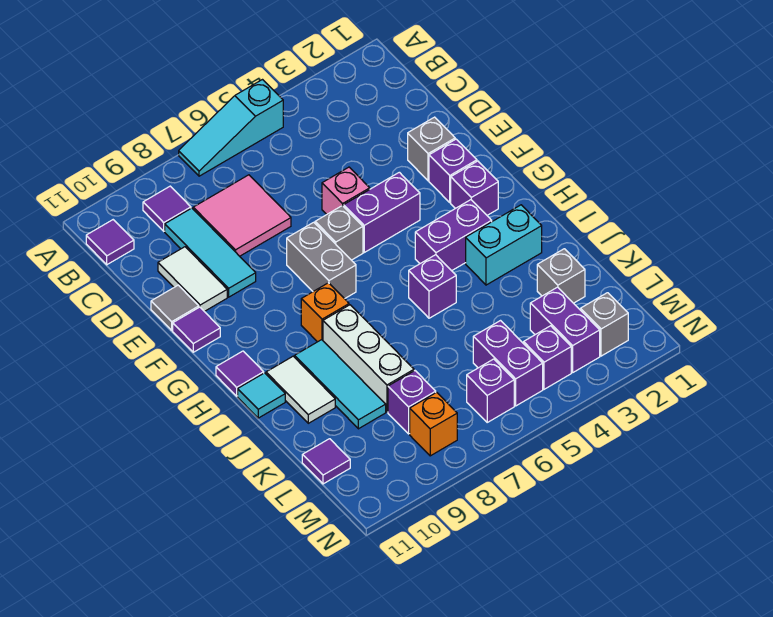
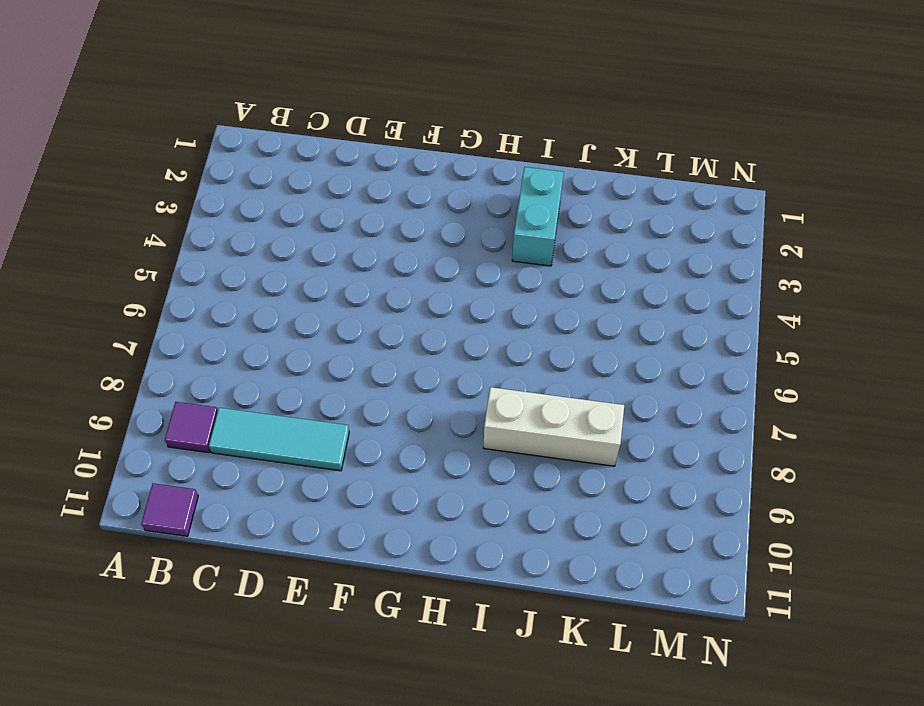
none -> cyan slope A5:A7 level 1 top 5
none -> pink tile C7:D8 level 1
none -> white tile D10:E10 level 1
none -> grey brick E2 level 1

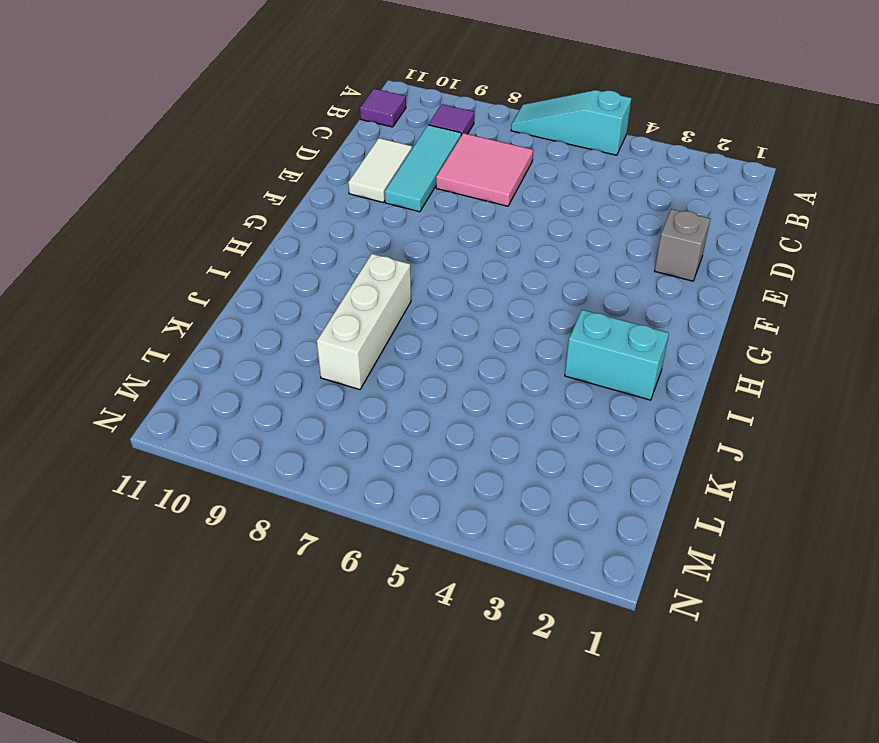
none -> pink brick E5 level 1
none -> grey tile E11 level 1
none -> purple brick F2 level 1
none -> purple brick F4:F5 level 1

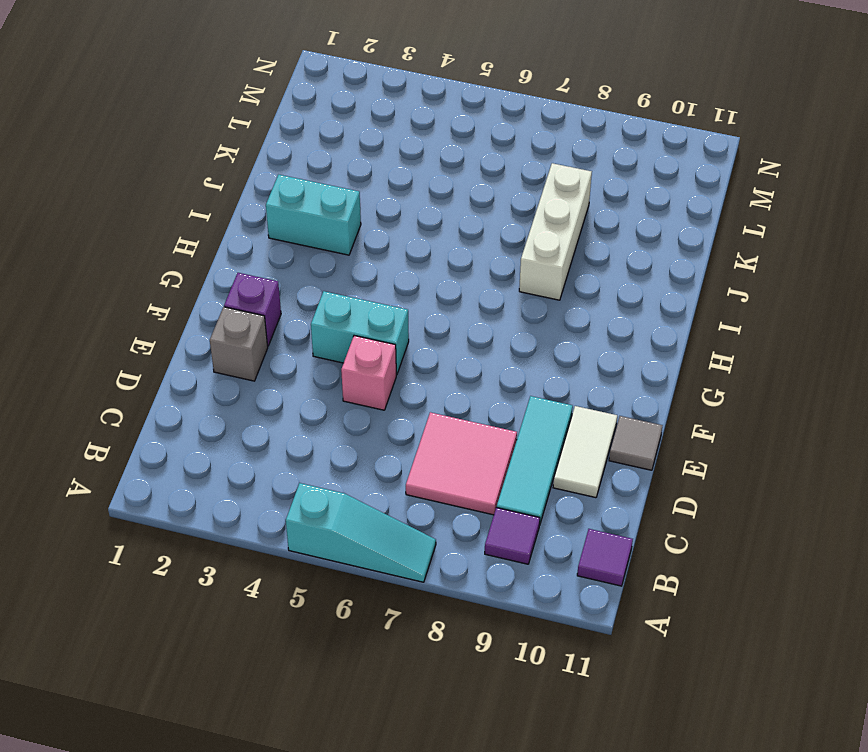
cyan brick F4:F5 level 1 -> purple brick F4:F5 level 1
none -> grey brick F6 level 1
none -> grey brick F7:G7 level 1
none -> purple tile F11 level 1
none -> purple brick G2 level 1

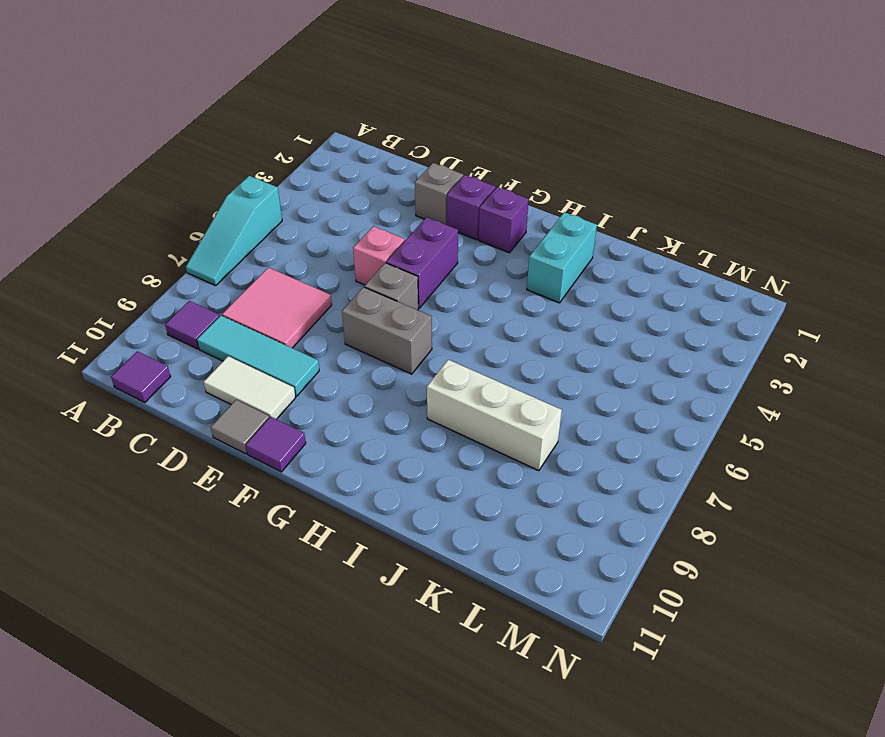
none -> purple brick H3:H4 level 1
none -> orange brick H8 level 1
none -> purple tile H11 level 1
none -> purple brick I5 level 1

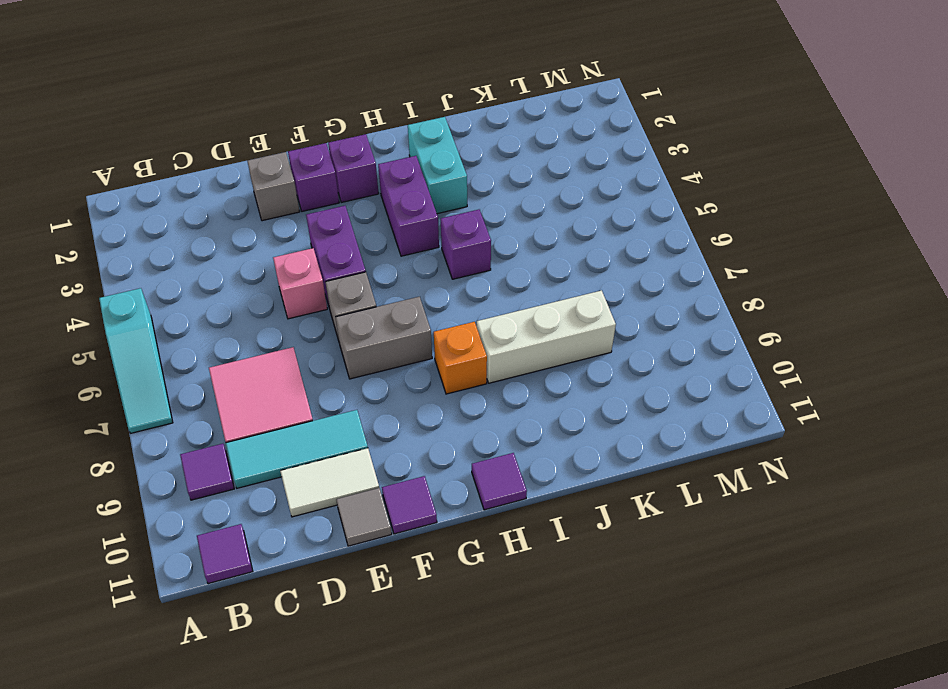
none -> cyan tile I9:K9 level 1
none -> white tile I10:J10 level 1
none -> cyan tile I11 level 1
none -> grey brick K2 level 1

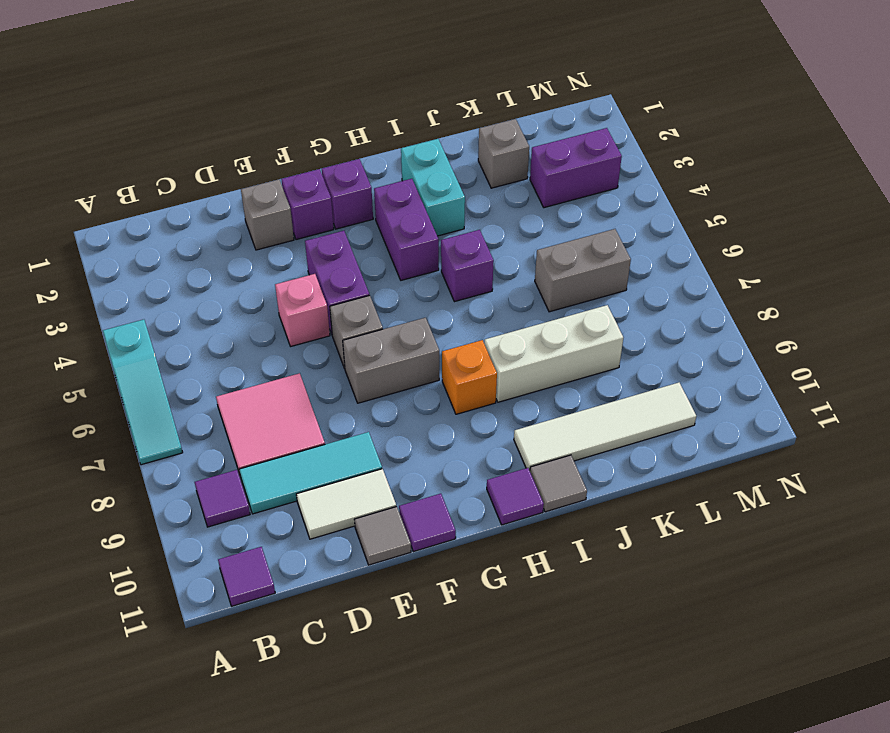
white tile I10:L10 level 1 -> white tile I10:J10 level 1
grey tile I11 level 1 -> cyan tile I11 level 1
grey brick K6:L6 level 1 -> none
none -> cyan tile I9:K9 level 1
none -> purple brick L5:M5 level 1
none -> purple brick L8 level 1
none -> purple tile L11 level 1

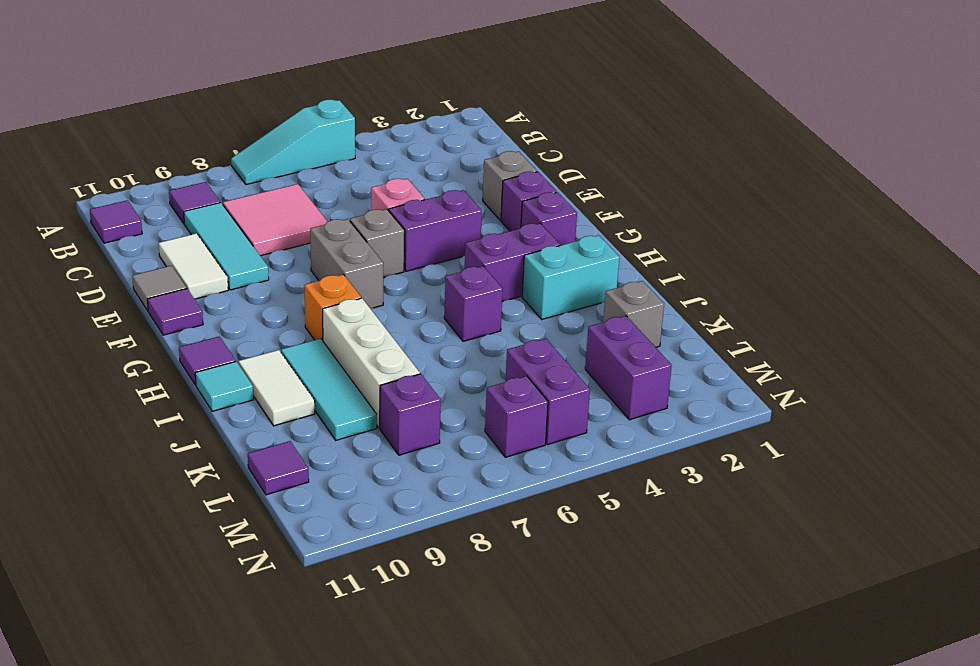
none -> grey brick M2 level 1
none -> purple brick M4 level 1
none -> orange brick M8 level 1

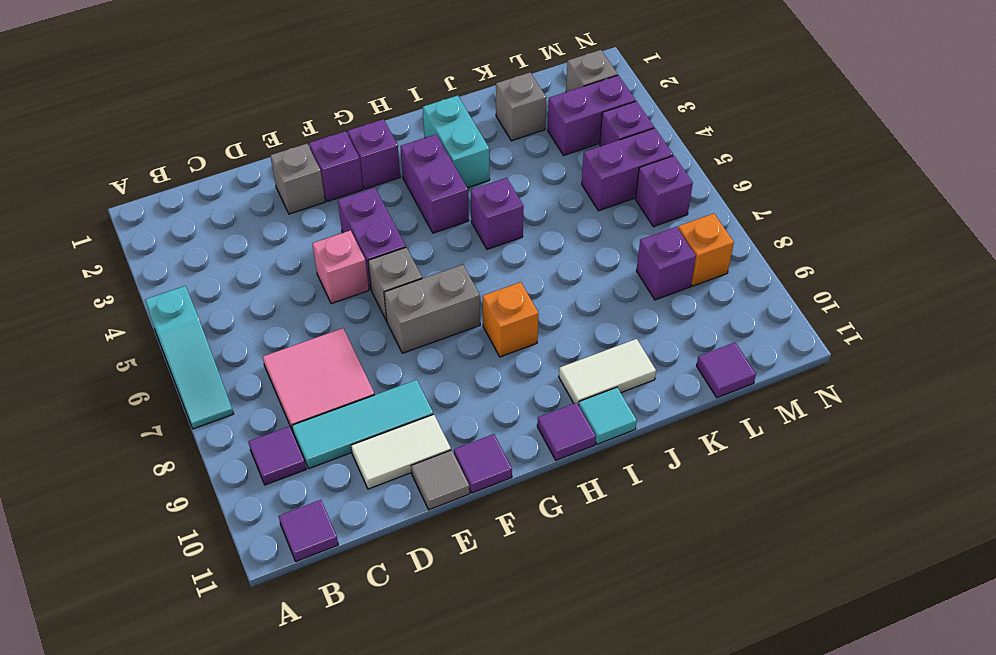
none -> white brick I8:K8 level 1
none -> cyan tile I9:K9 level 1

